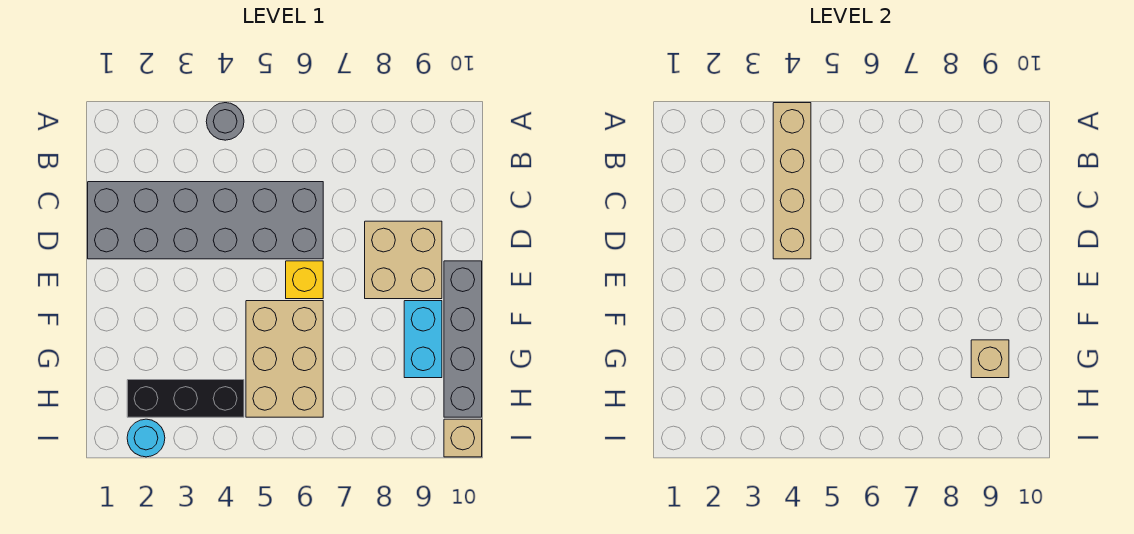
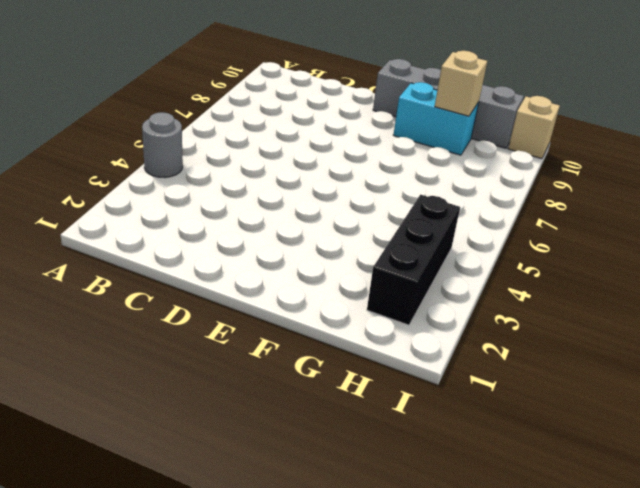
none -> grey brick C1:D6 level 1
none -> tan brick D8:E9 level 1
none -> yellow brick E6 level 1

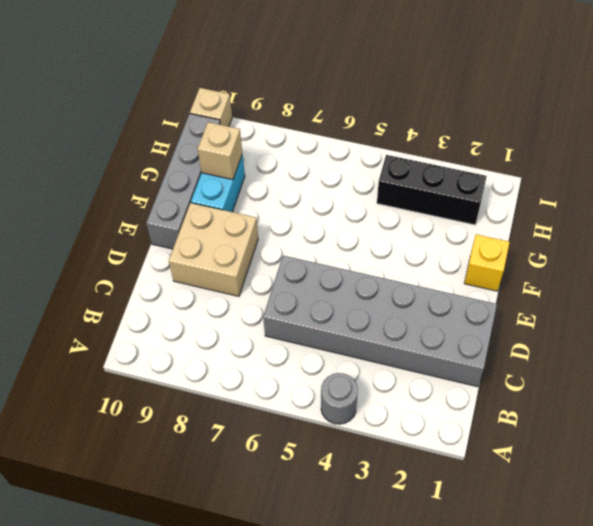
yellow brick F1 level 1 -> yellow brick E6 level 1
none -> tan brick F5:H6 level 1
none -> cyan round brick I2 level 1
none -> tan brick A4:D4 level 2

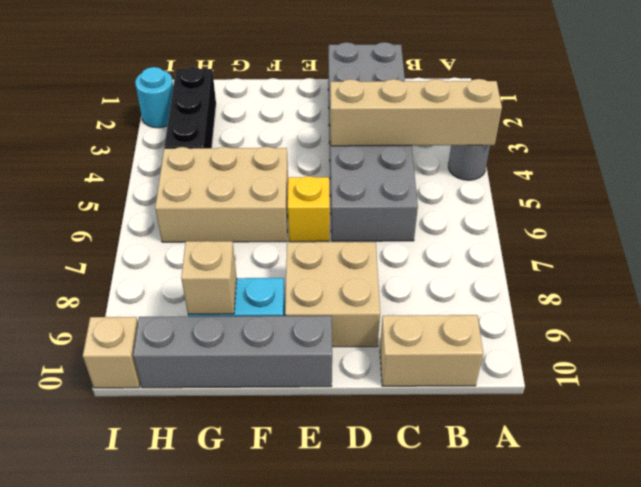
tan brick B10:C10 level 1 -> none

